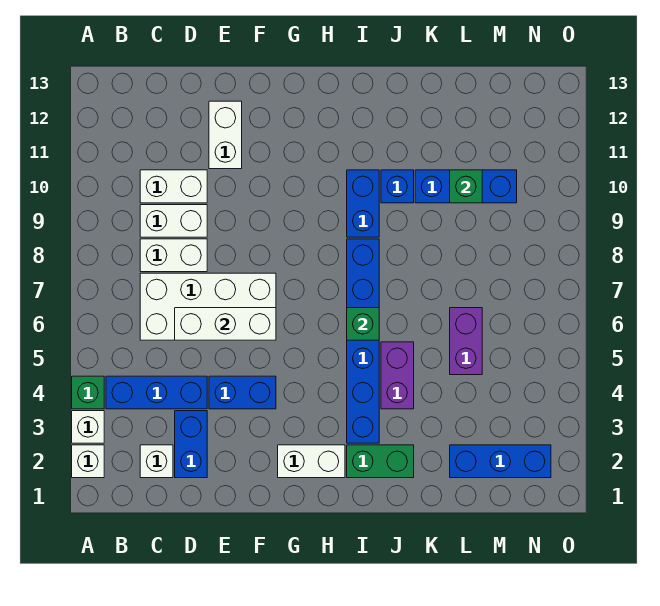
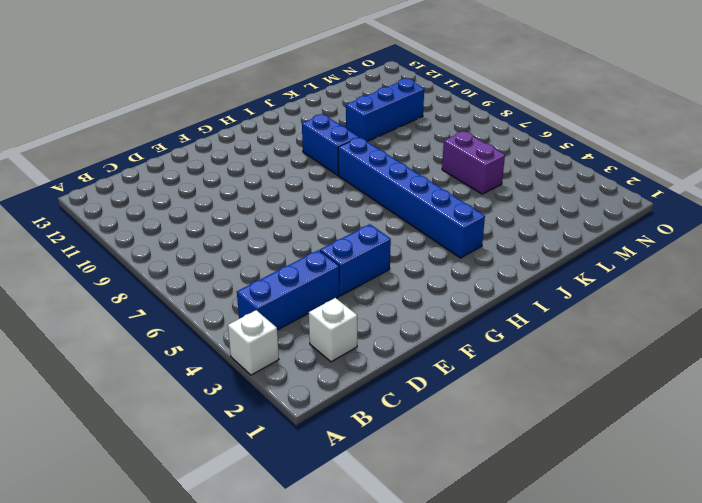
none -> white brick A2 level 1
none -> green brick A4 level 1
none -> white brick C6:F7 level 1

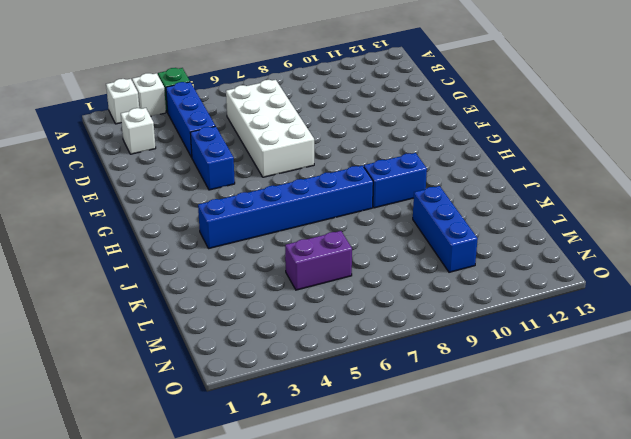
none -> white brick C8:D8 level 1
none -> white brick C9:D9 level 1
none -> white brick C10:D10 level 1

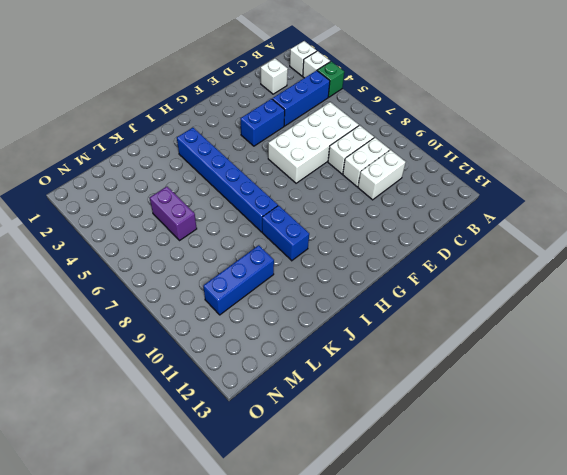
none -> blue brick D2:D3 level 1
none -> white brick E11:E12 level 1
none -> white brick G2:H2 level 1

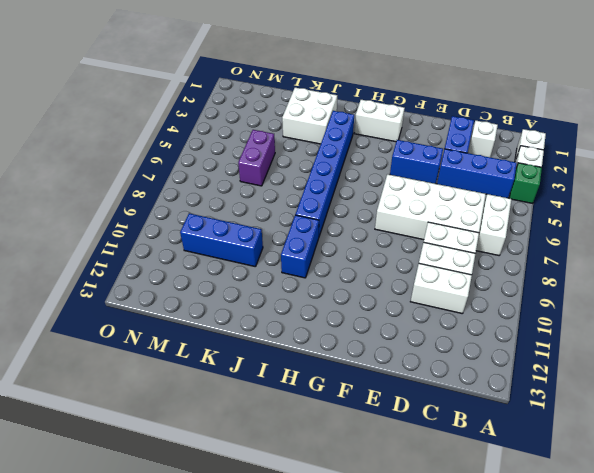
white brick B6:B7 level 1 -> white brick E11:E12 level 1
white brick J2:K3 level 1 -> green brick I2:J2 level 1
none -> purple brick J4:J5 level 1
none -> blue brick J10 level 1
none -> blue brick L2:N2 level 1

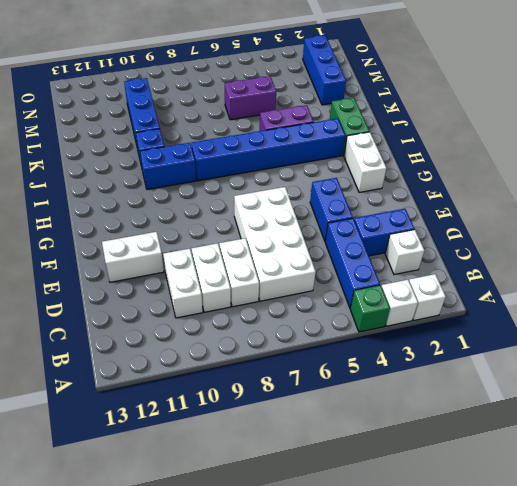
none -> white brick D6:F6 level 2
none -> green brick I6 level 2
none -> green brick L10 level 2

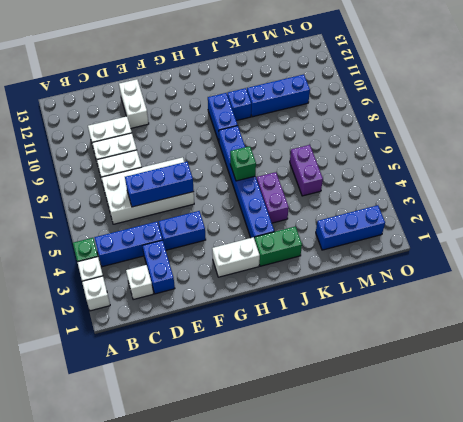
blue brick D6:F6 level 2 -> white brick D6:F6 level 2
none -> green brick L10 level 2

